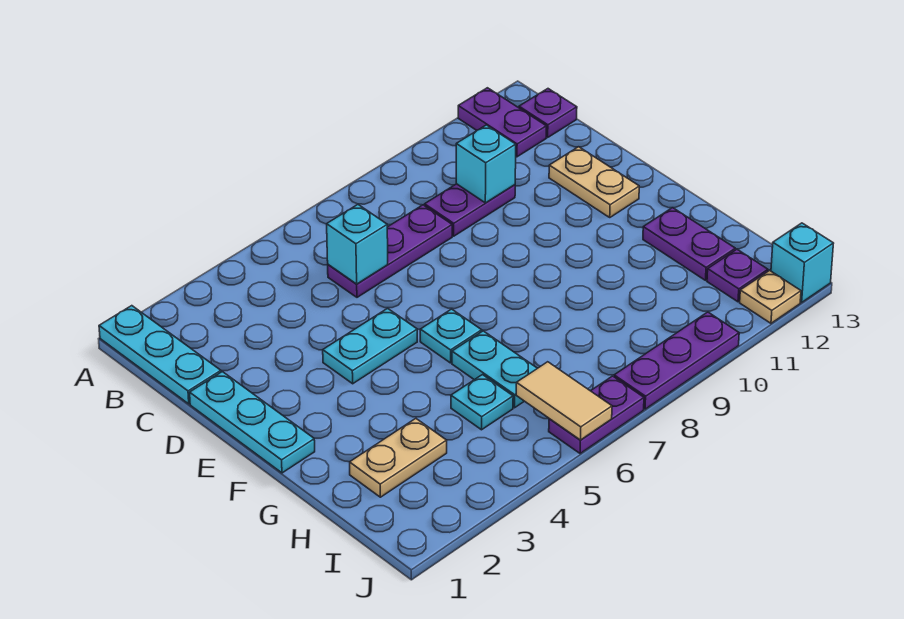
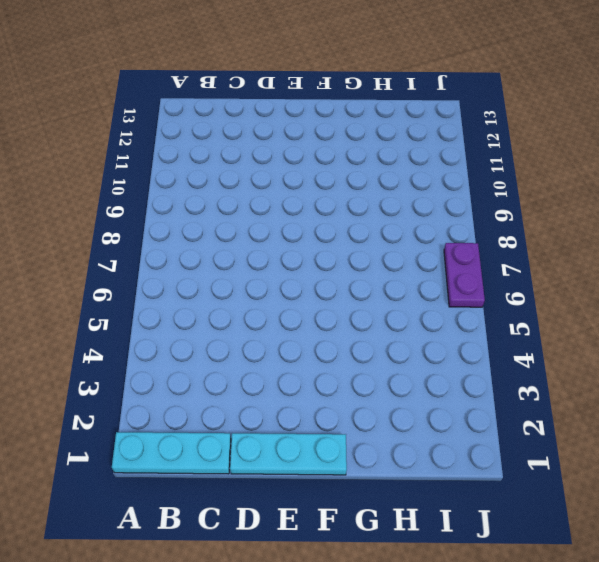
none -> purple plate A12:B12 level 1
none -> purple plate B13 level 1
none -> purple plate C6:C8 level 1

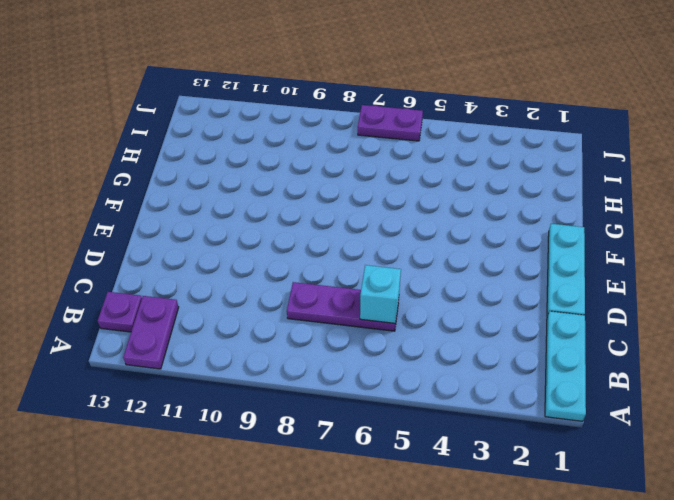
none -> purple plate C9:C10 level 1
none -> tan plate D12:E12 level 1
none -> cyan plate E4:E5 level 1

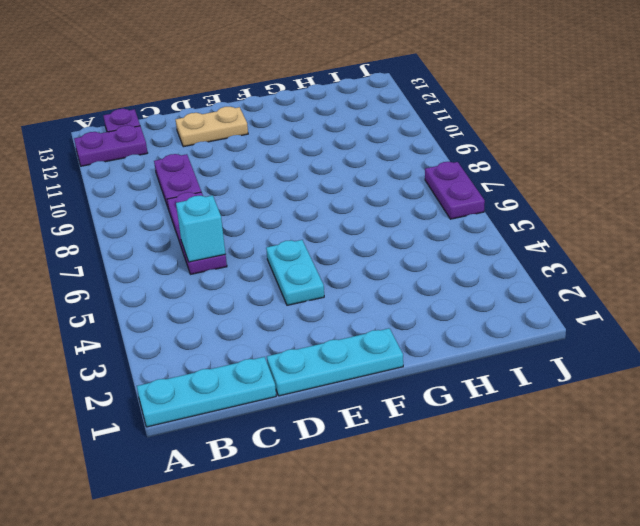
none -> cyan plate F6 level 1
none -> cyan plate G6:H6 level 1
none -> purple plate G12:H12 level 1

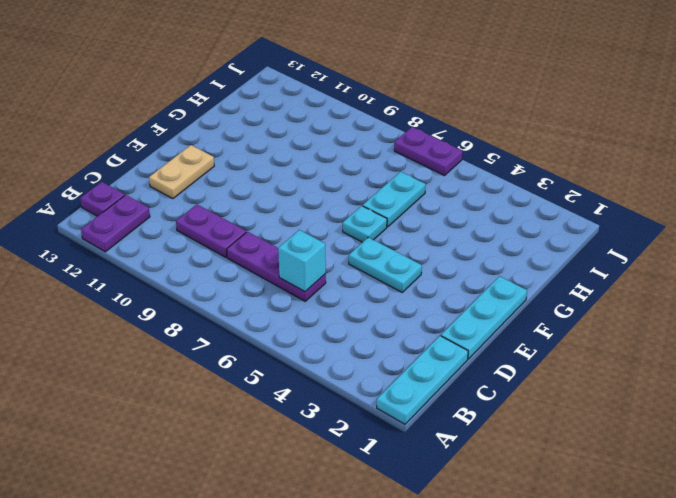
none -> purple plate G12:H12 level 1
none -> tan plate H2:H3 level 1
none -> cyan plate H5 level 1

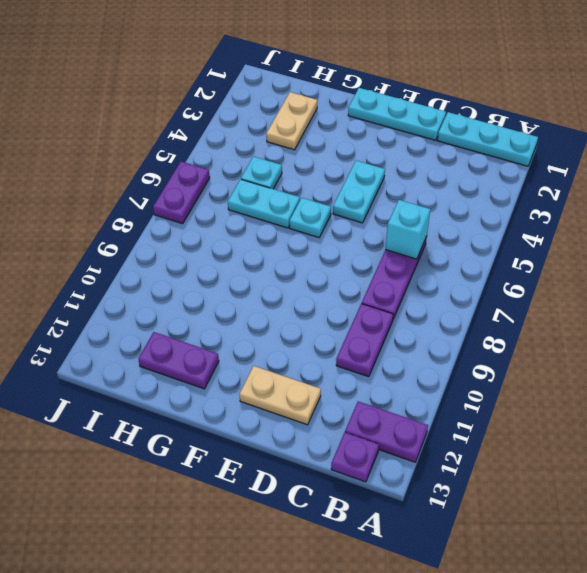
none -> purple plate I12 level 1
none -> purple plate J8:J10 level 1
none -> tan plate J12 level 1

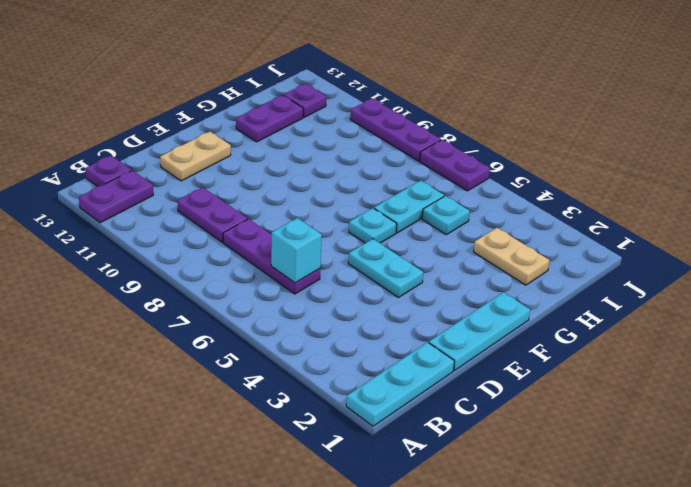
none -> tan plate J12 level 1
none -> cyan brick J13 level 1
none -> cyan brick C10 level 2

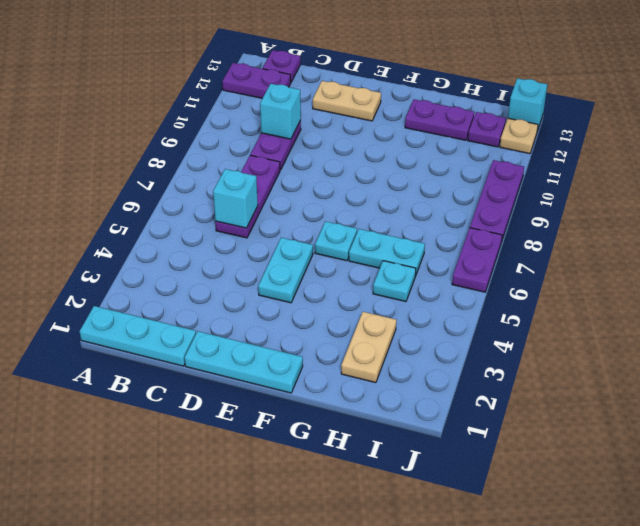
none -> tan tile I6:J6 level 2

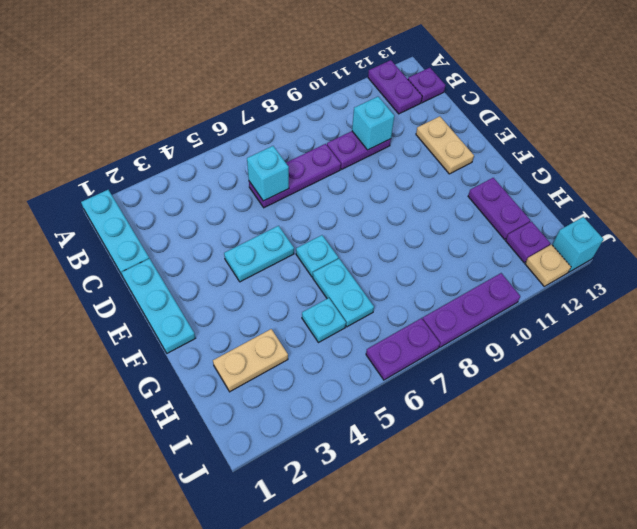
none -> tan tile I6:J6 level 2

